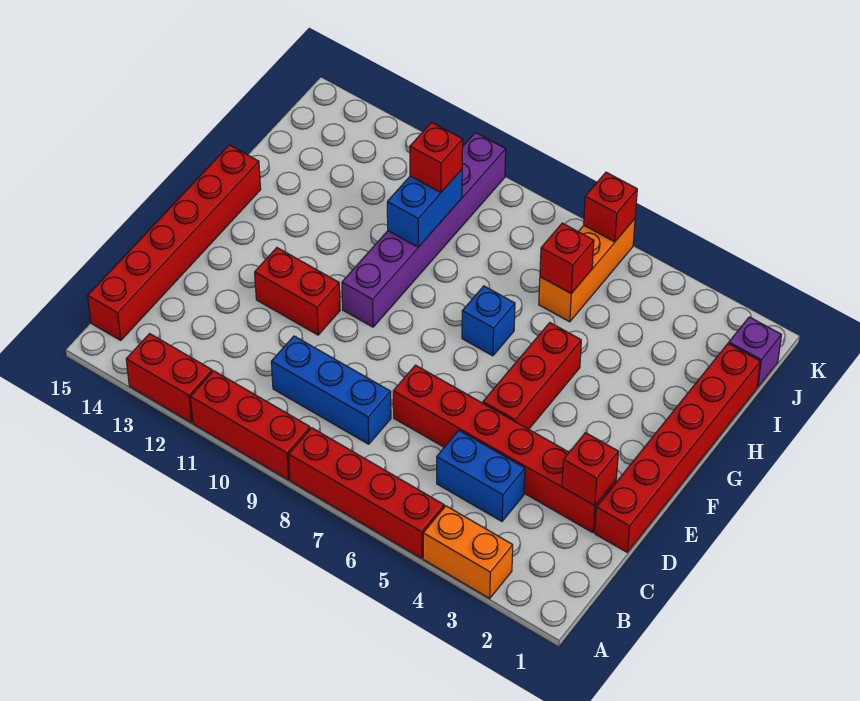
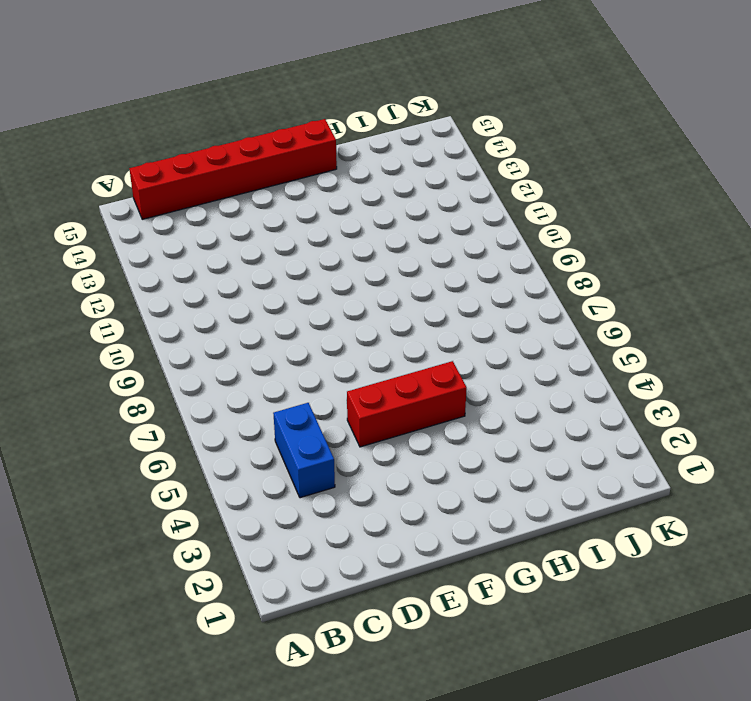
none -> orange brick A3:A4 level 1
none -> red brick A5:A8 level 1
none -> red brick A9:A11 level 1

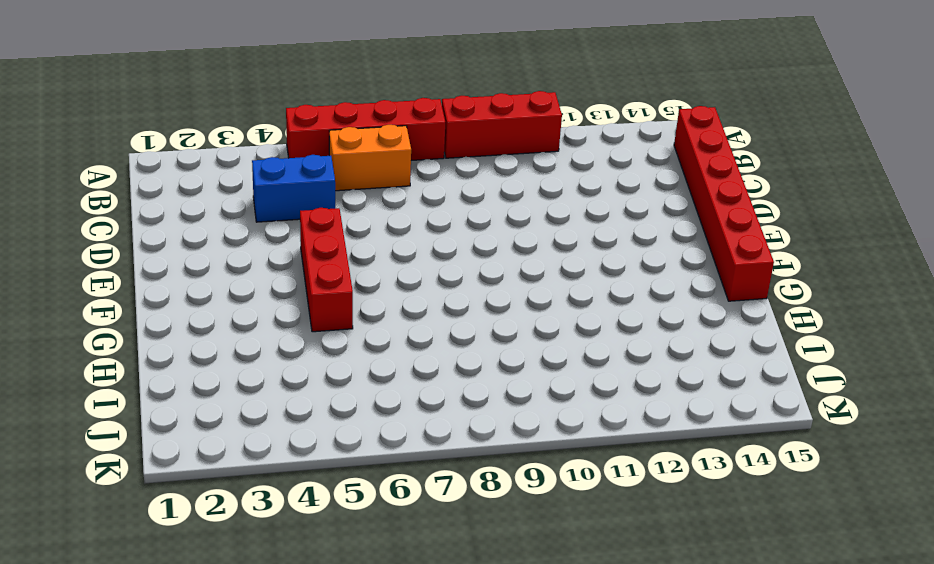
orange brick B6:B7 level 1 -> orange brick A3:A4 level 1
none -> red brick A12:A13 level 1
none -> blue brick C8:C10 level 1
none -> red brick D1:I1 level 1

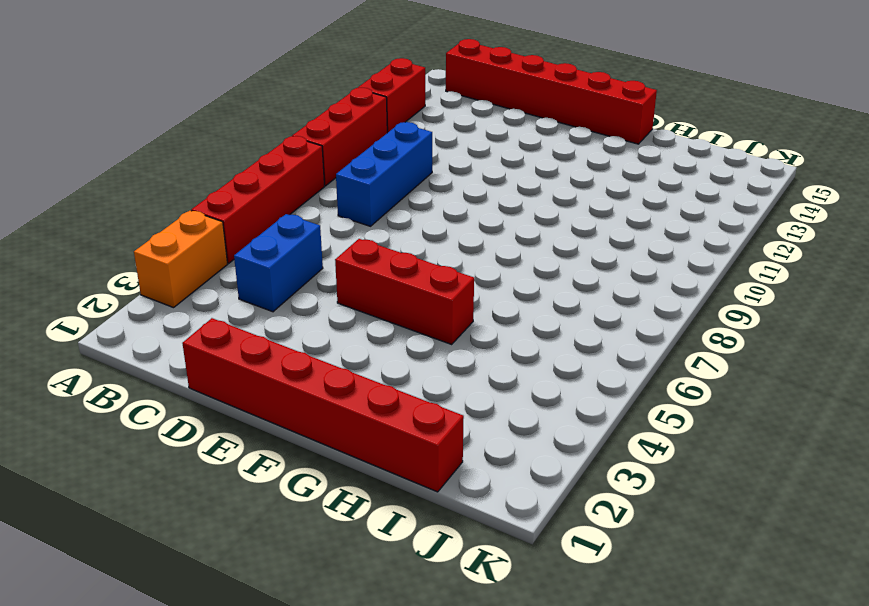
none -> red brick D2:D7 level 1
none -> red brick E11:E12 level 1
none -> purple brick F10:K10 level 1

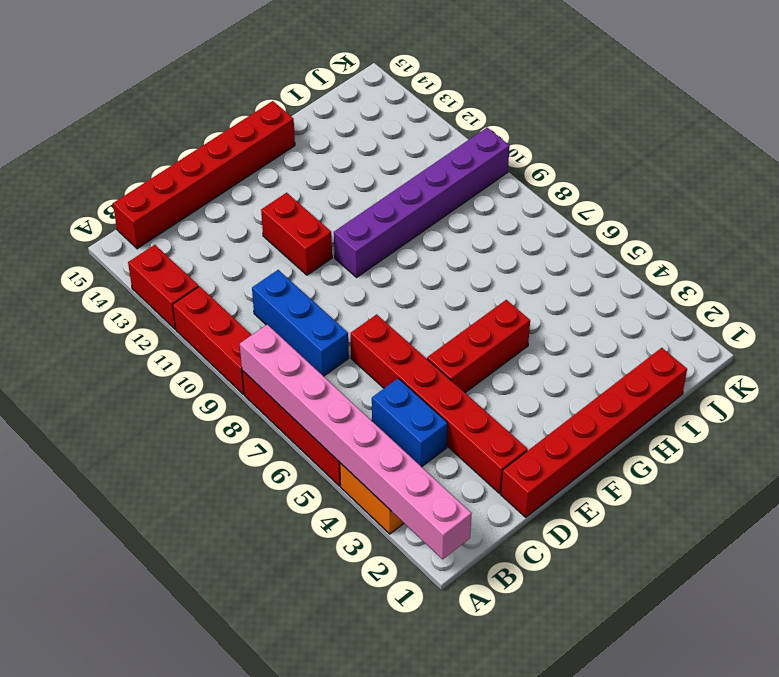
pink brick A1:A8 level 2 -> none
none -> blue brick G7 level 1
none -> orange brick I6:K6 level 1
none -> purple brick J1 level 1

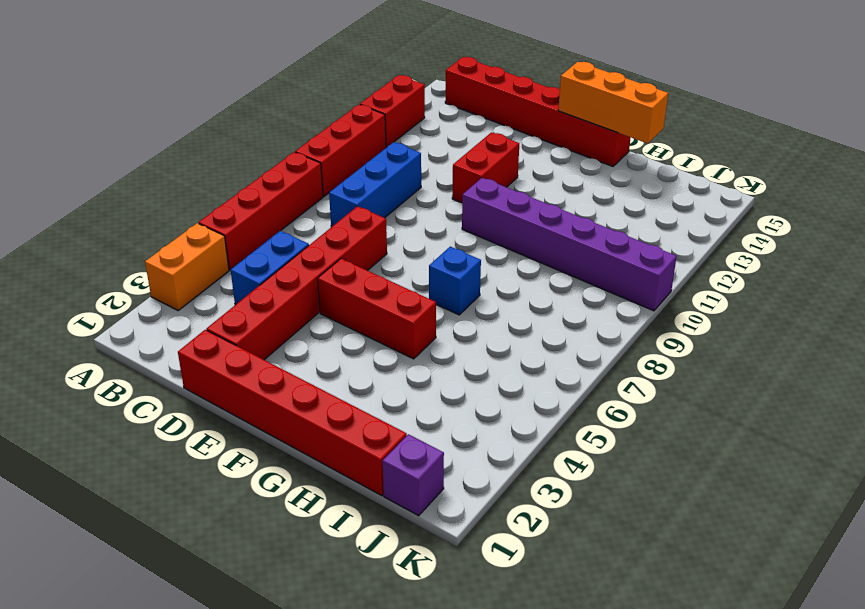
orange brick F15:H15 level 2 -> orange brick I6:K6 level 1
none -> red brick D2 level 2
none -> blue brick H10:I10 level 2
none -> red brick I6 level 2

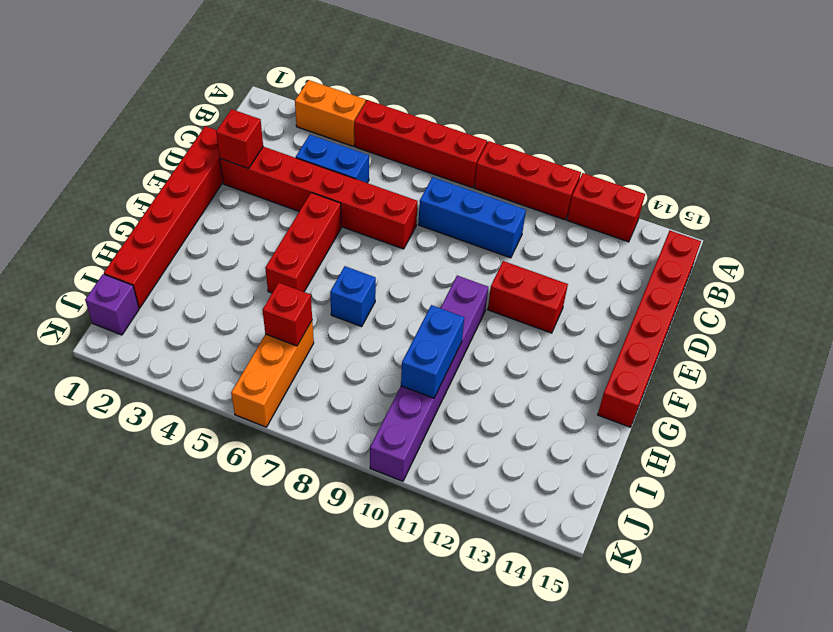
none -> red brick K6 level 2
none -> red brick I10 level 3

